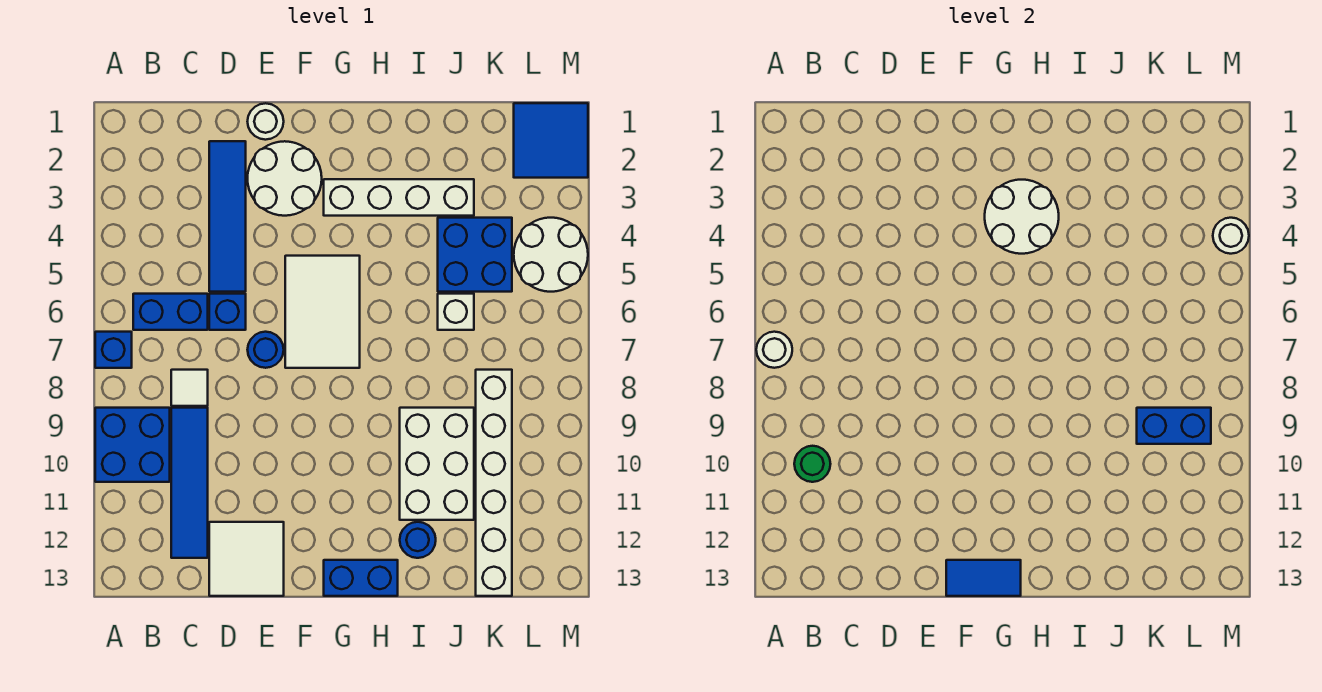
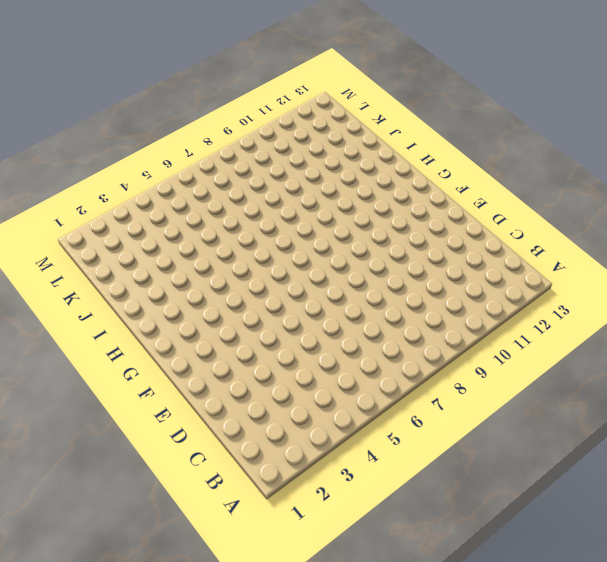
none -> blue brick A7 level 1
none -> blue brick A9:B10 level 1
none -> blue brick B6:C6 level 1

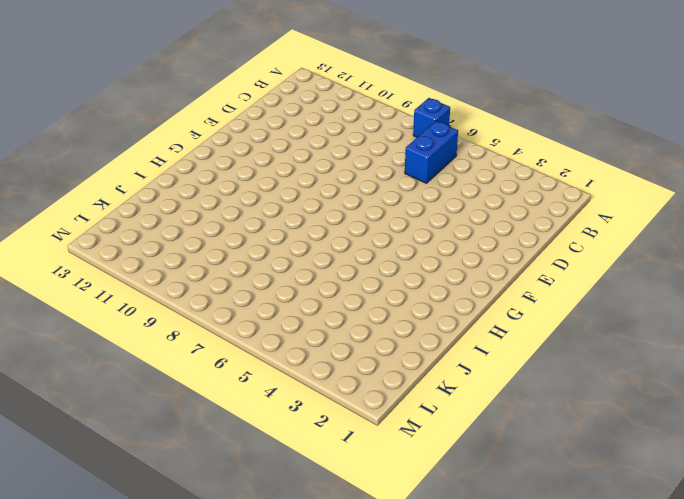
none -> blue brick A9:B10 level 1
none -> white tile C8 level 1
none -> blue tile C9:C12 level 1

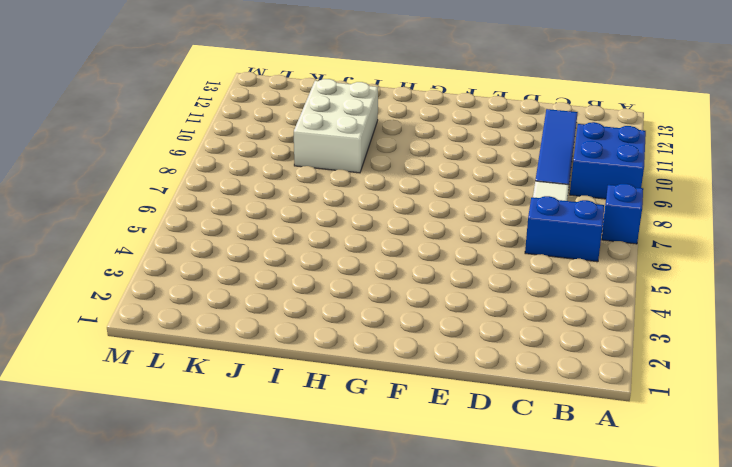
none -> blue tile D2:D5 level 1
none -> blue brick D6 level 1
none -> white tile D12:E13 level 1

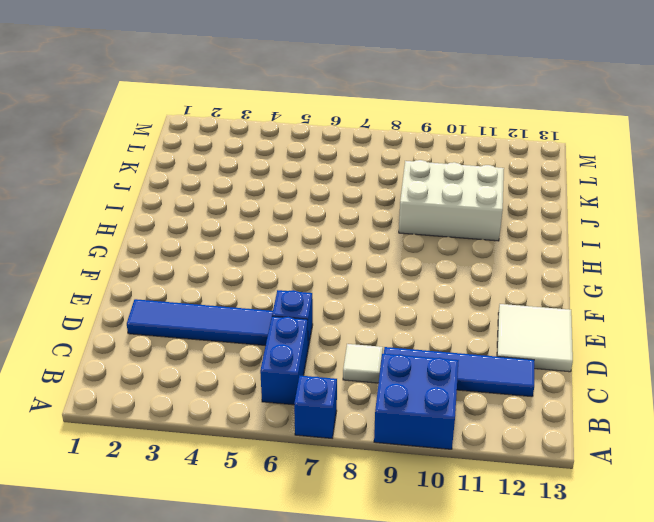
none -> white round brick E1 level 1
none -> white round brick E2:F3 level 1
none -> blue round brick E7 level 1

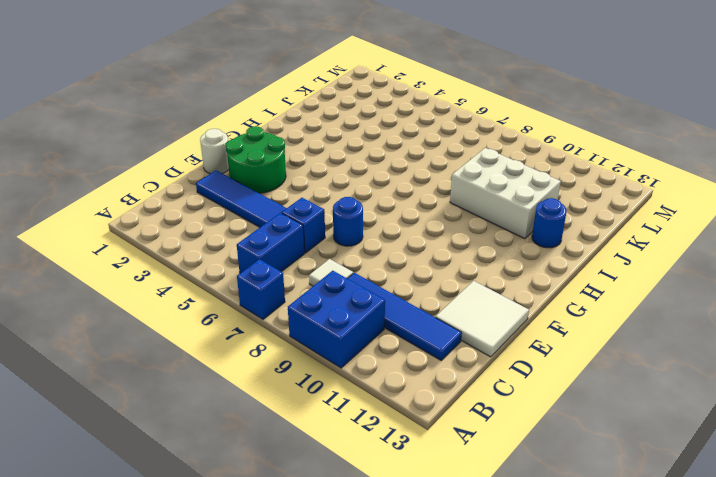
green round brick E2:F3 level 1 -> white round brick E2:F3 level 1
none -> white tile F5:G7 level 1
none -> white brick G3:J3 level 1
none -> blue brick G13:H13 level 1

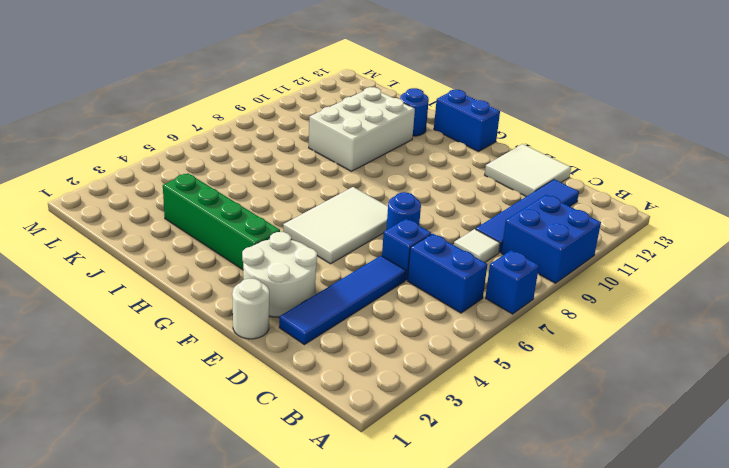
green brick G3:J3 level 1 -> white brick G3:J3 level 1
none -> blue brick J4:K5 level 1
none -> white brick J6 level 1
none -> white brick K8:K13 level 1

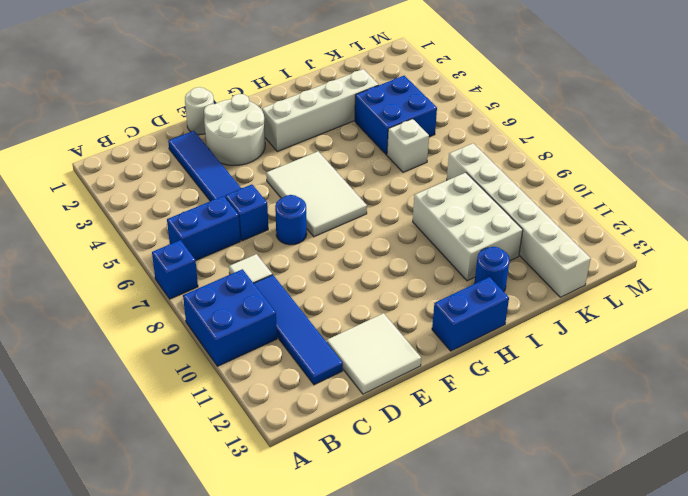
none -> blue tile L1:M2 level 1
none -> white round brick L4:M5 level 1
none -> white round brick A7 level 2

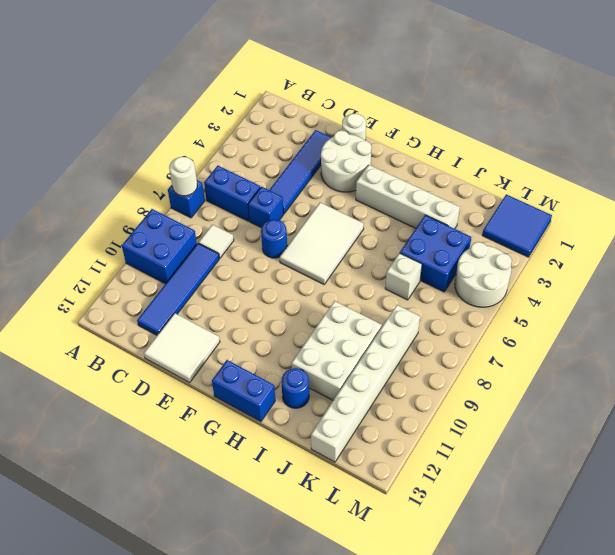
none -> green round brick B10 level 2
none -> blue tile F13:G13 level 2
none -> white round brick G3:H4 level 2

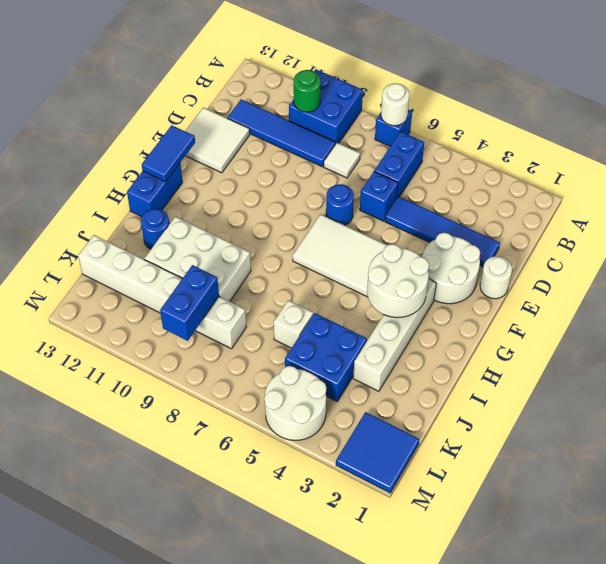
none -> white round brick M4 level 2

